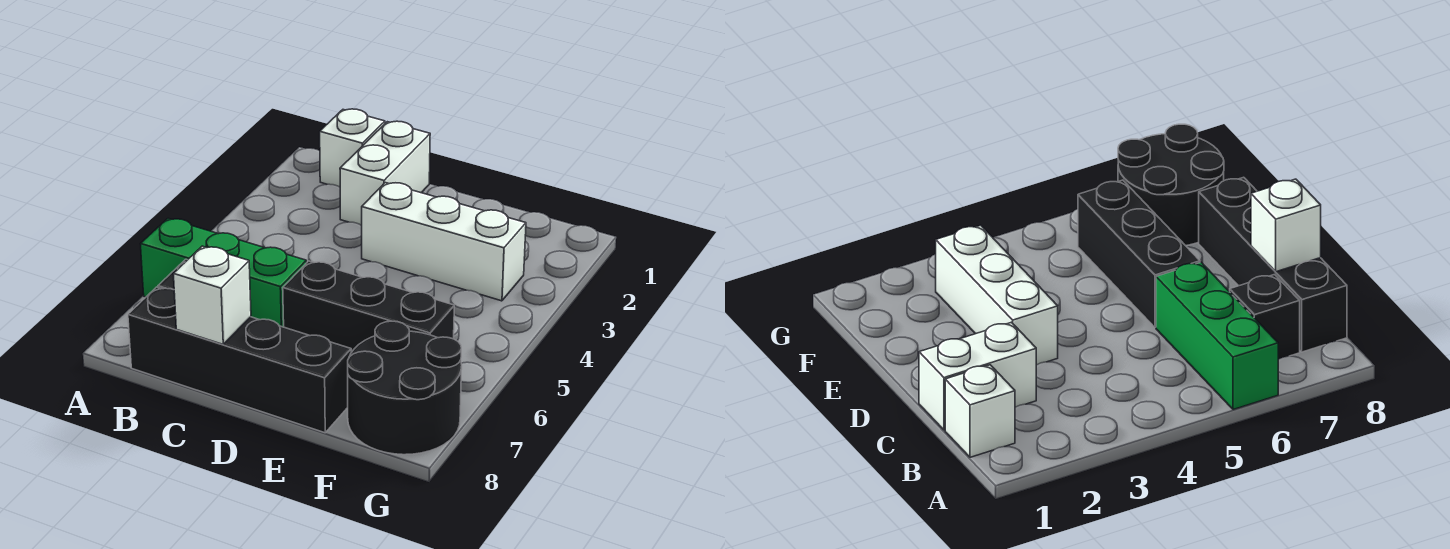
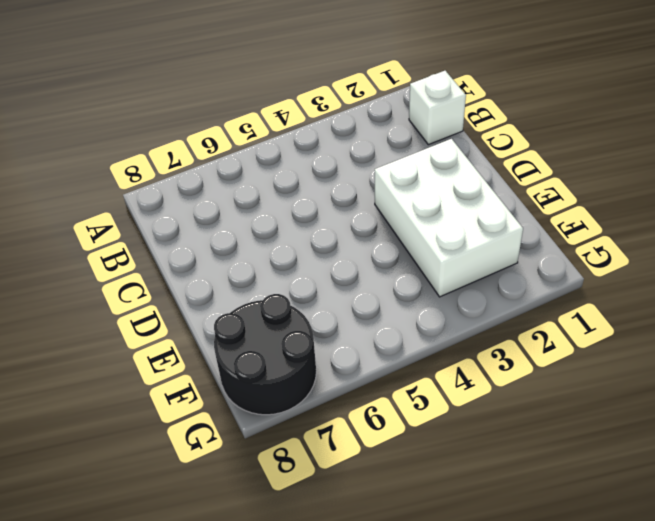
white brick D2:F3 level 1 -> white brick D3:F3 level 1
none -> green brick A6:C6 level 1
none -> black brick B7 level 1

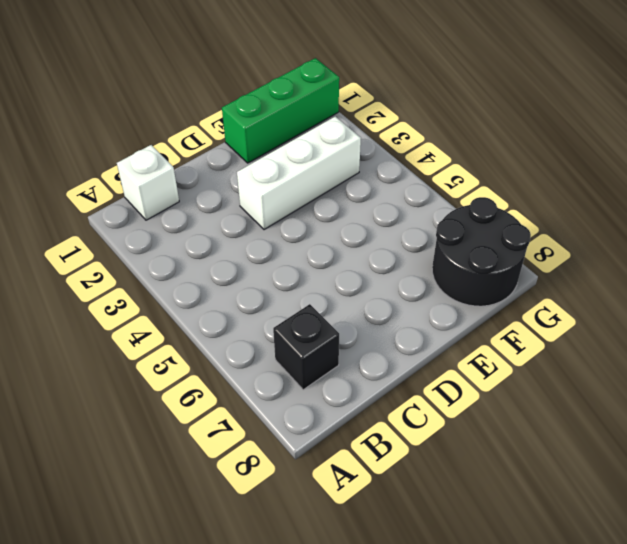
green brick E1:G1 level 1 -> green brick A6:C6 level 1
none -> black brick B8:E8 level 1
none -> white brick C1:C2 level 1

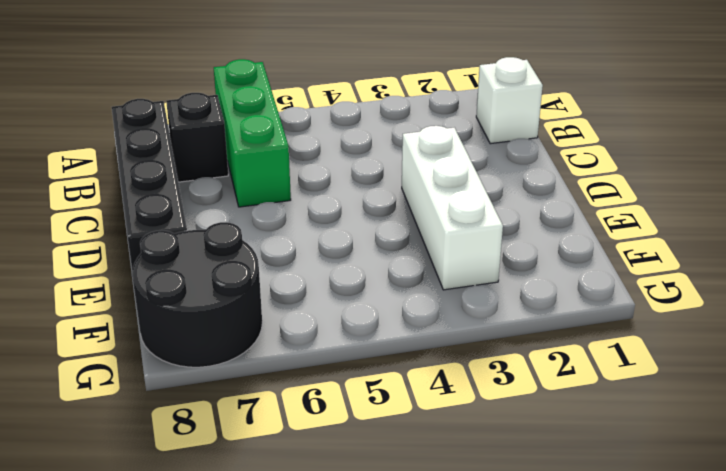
none -> white brick C1:C2 level 1
none -> black brick D6:F6 level 1

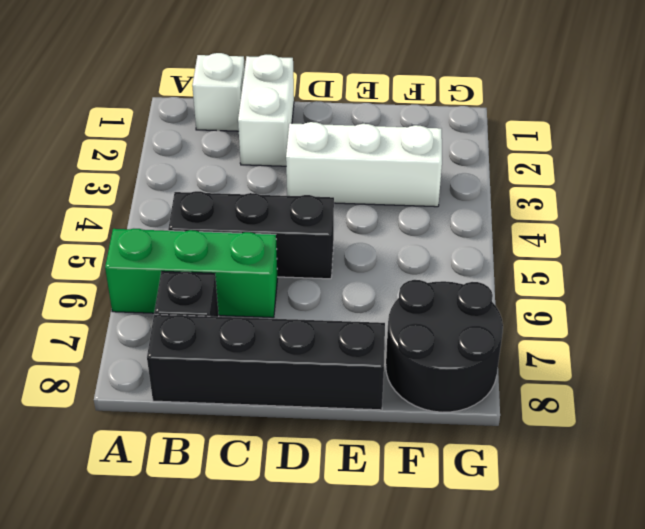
black brick B5:D5 level 1 -> black brick D6:F6 level 1
none -> white brick C8 level 2

